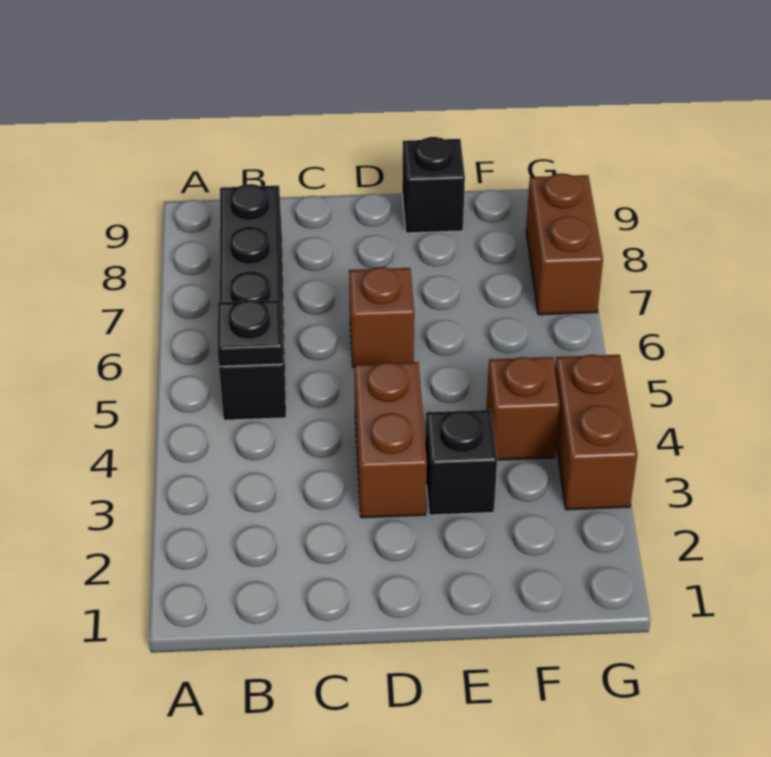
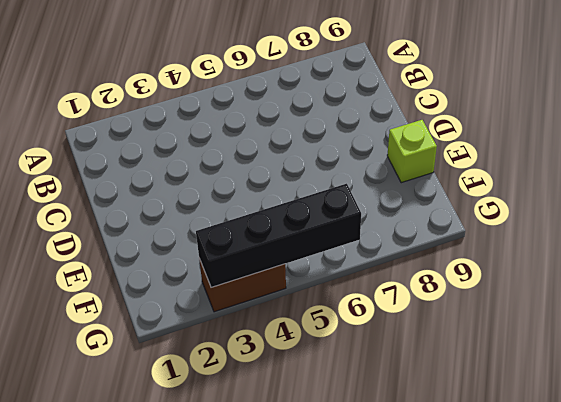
lime brick E9 level 1 -> black brick E9 level 1
black brick G3:G6 level 2 -> black brick B5:B8 level 1
none -> brown brick D3:D4 level 1
none -> brown brick D6 level 1

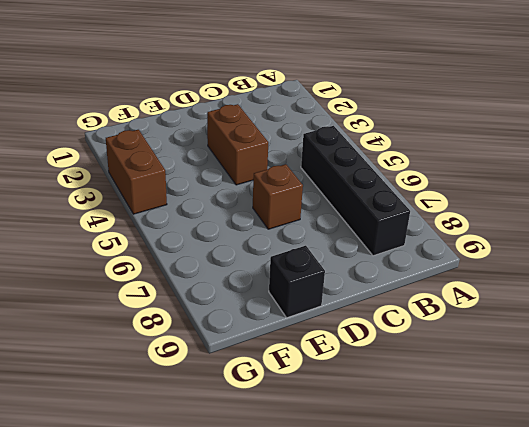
none -> black brick E3 level 1
none -> brown brick F4 level 1

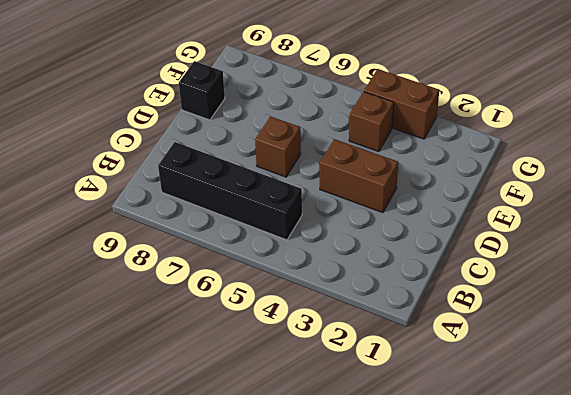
none -> black brick E3 level 1
none -> brown brick G7:G8 level 1

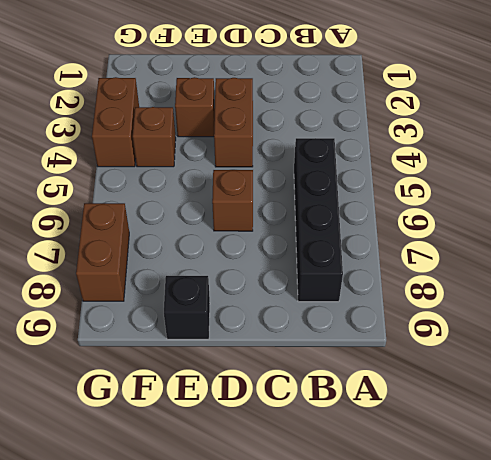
brown brick E3 level 1 -> black brick E3 level 1
none -> black plate B5 level 2

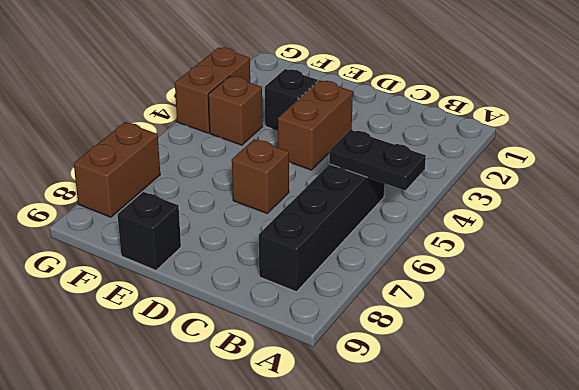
black plate A5:B5 level 2 -> black plate B5 level 2

